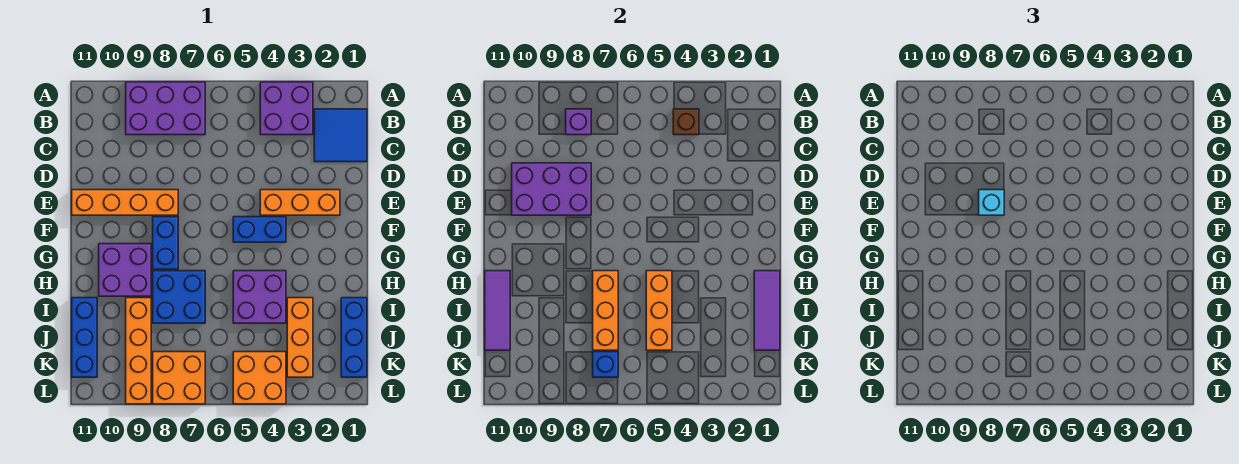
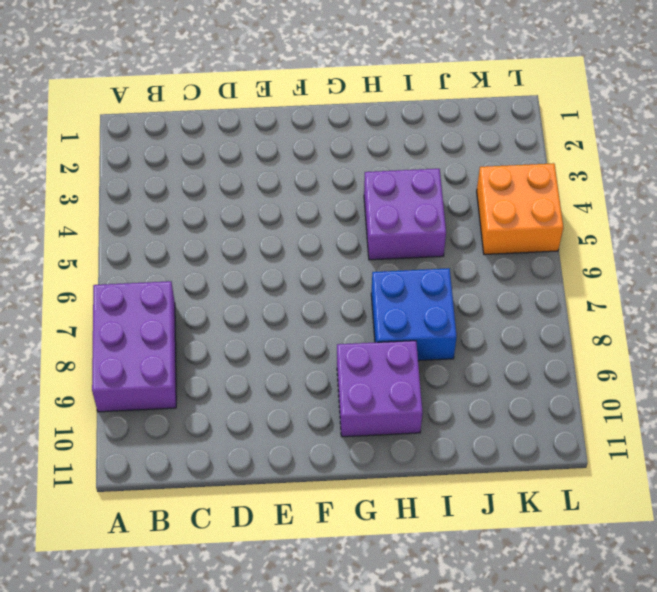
none -> purple brick A3:B4 level 1
none -> blue tile B1:C2 level 1
none -> orange brick E2:E4 level 1

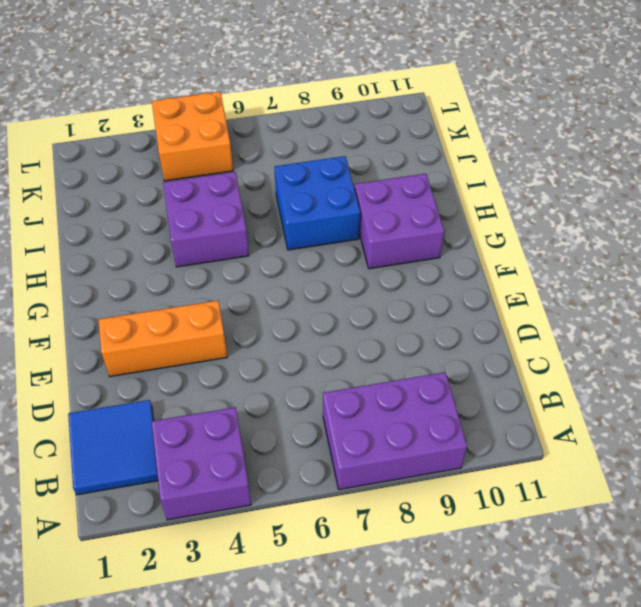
none -> orange brick E8:E11 level 1
none -> blue brick F4:F5 level 1
none -> blue brick F8:G8 level 1

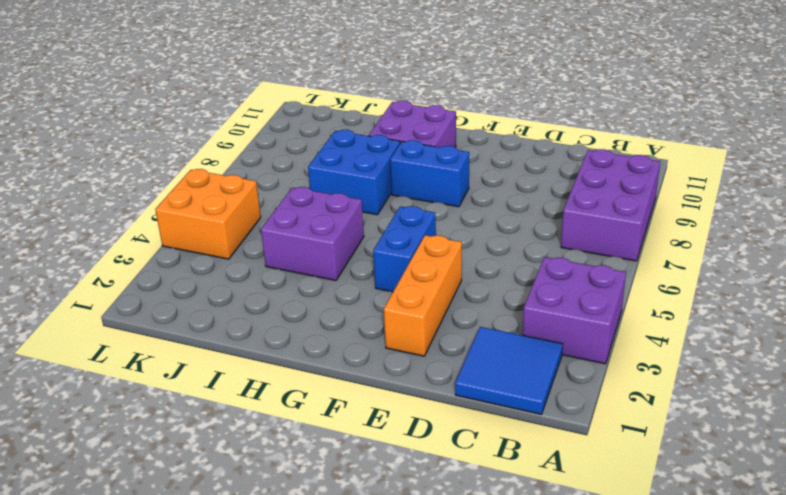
none -> orange brick E8:E11 level 1
none -> blue brick I1:K1 level 1
none -> orange brick I3:K3 level 1

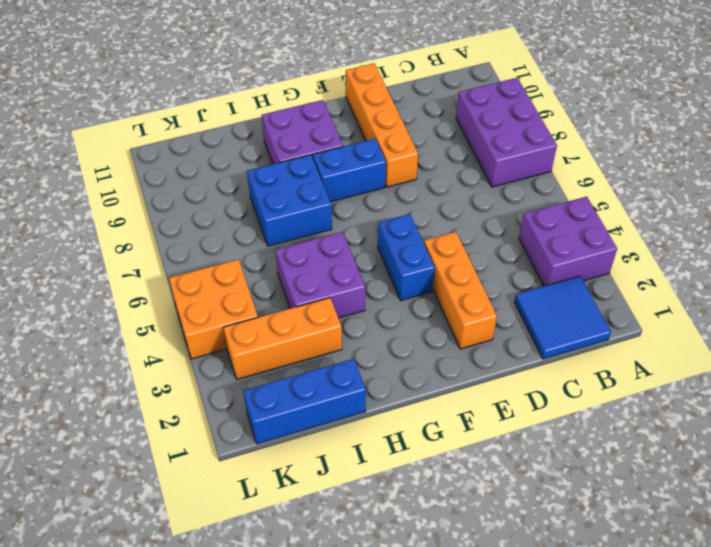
none -> orange brick I9:L9 level 1
none -> blue brick I11:K11 level 1
none -> orange brick K7:L8 level 1

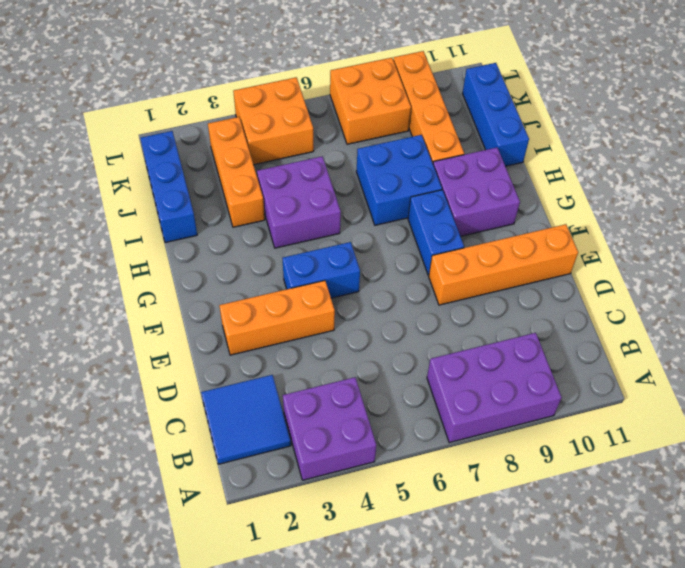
none -> brown brick B4 level 2
none -> purple brick B8 level 2
none -> purple brick D8:E10 level 2

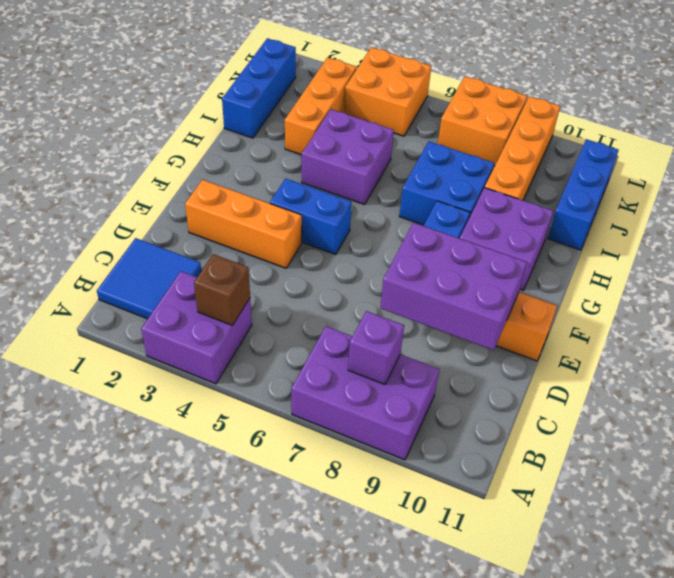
none -> purple tile H1:J1 level 2
none -> orange brick H5:J5 level 2
none -> orange brick H7:J7 level 2

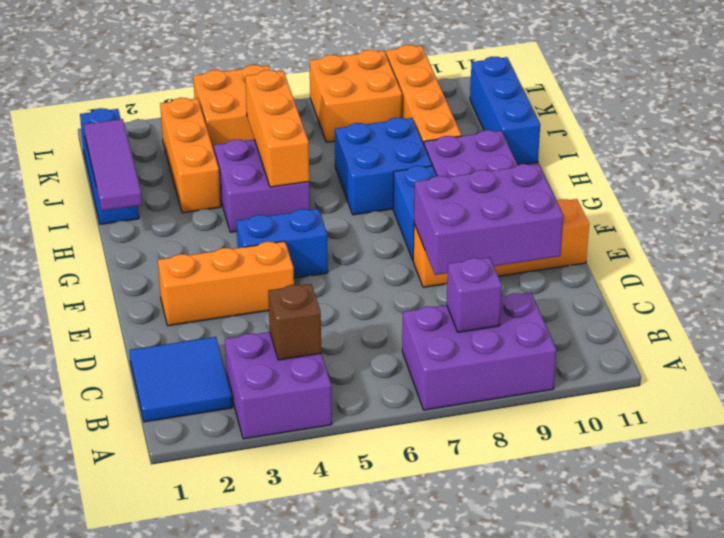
none -> orange brick H7:J7 level 2
none -> purple tile H11:J11 level 2
none -> blue brick K7 level 2

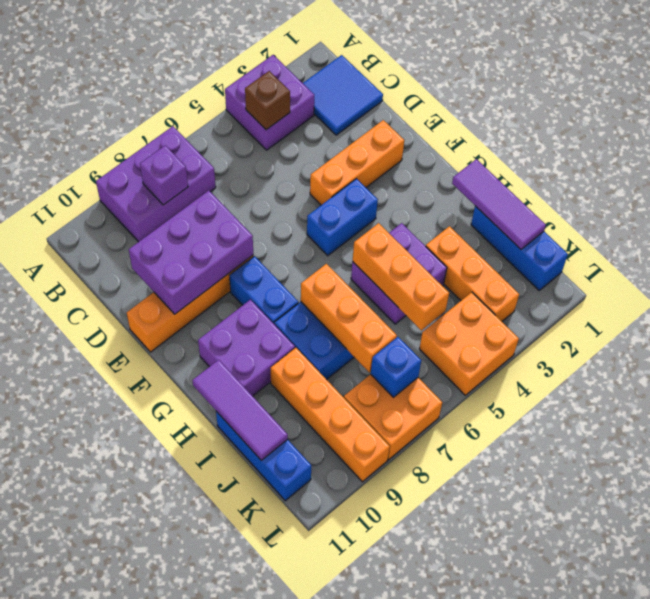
none -> cyan brick E8 level 3

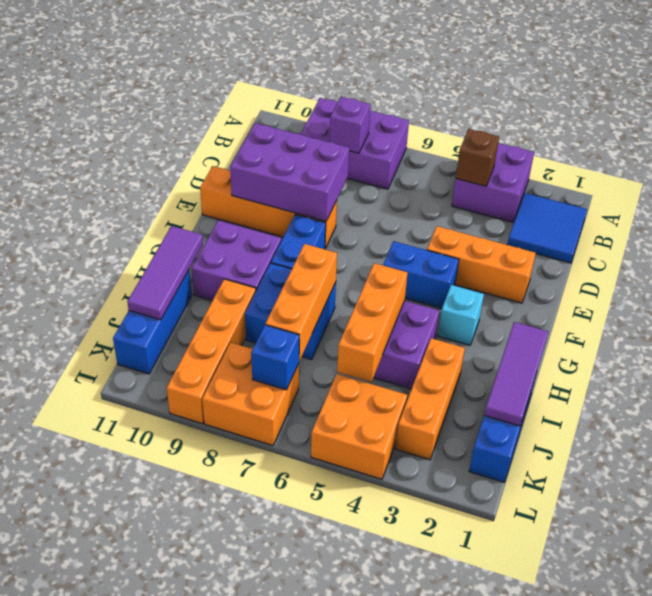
cyan brick G3 level 1 -> cyan brick E8 level 3

